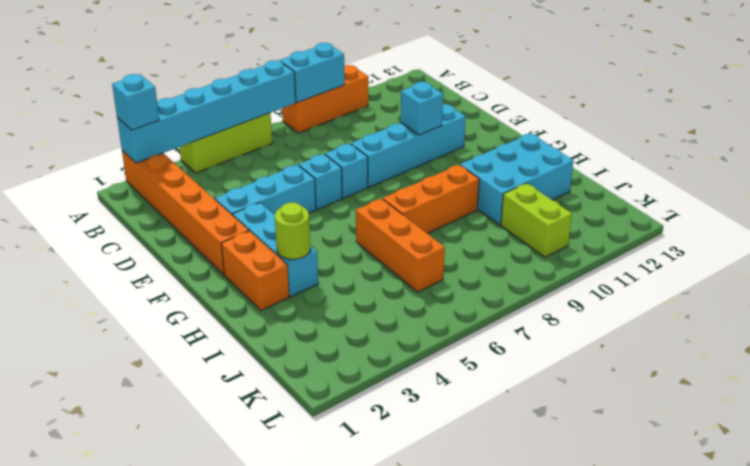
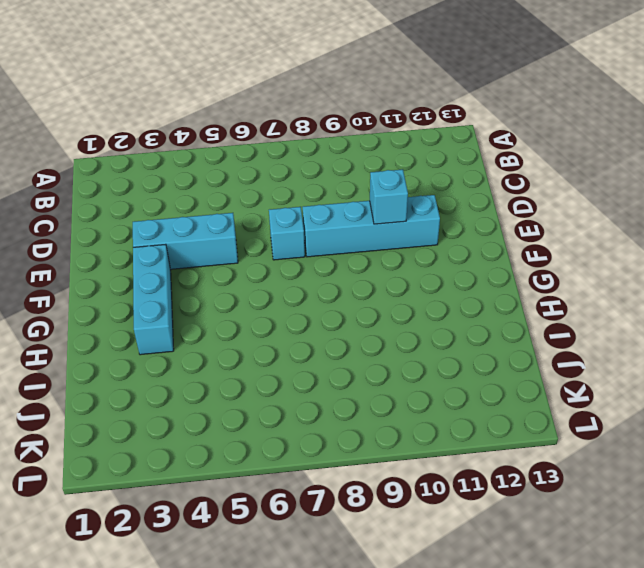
none -> orange brick A2:F2 level 1
none -> lime brick A4:A6 level 1
none -> orange brick A8:A10 level 1

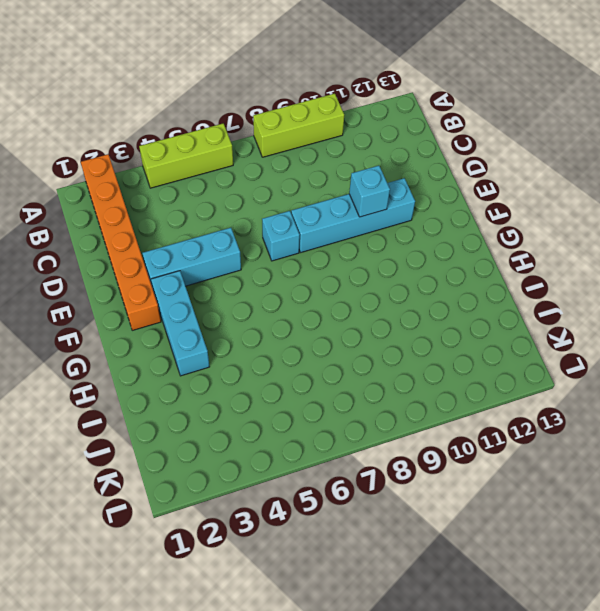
lime brick A8:A10 level 1 -> orange brick A8:A10 level 1
none -> cyan brick E6 level 1
none -> orange brick G2:H2 level 1
none -> orange brick H6:J6 level 1

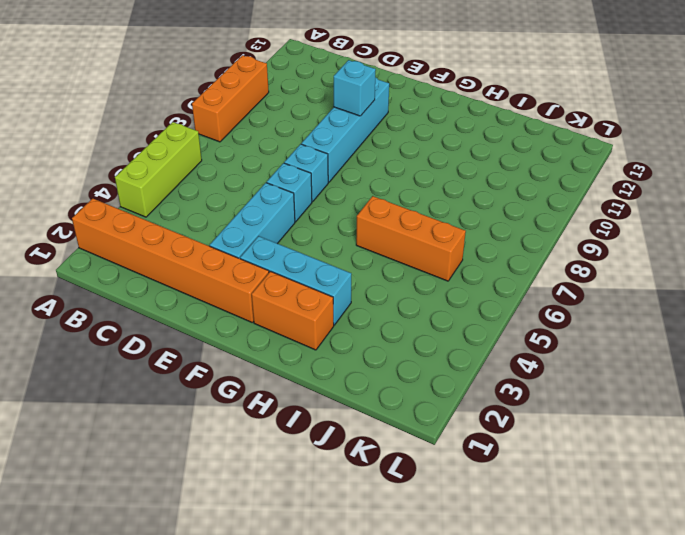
none -> orange brick H7:H9 level 1
none -> cyan brick H10:I12 level 1
none -> lime brick J10:K10 level 1

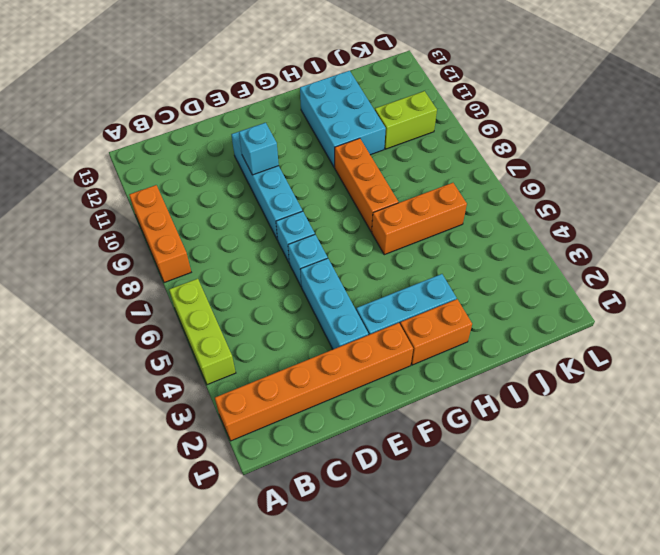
none -> cyan brick A2:A7 level 2
none -> cyan brick A8:A9 level 2
none -> lime round brick H3 level 2

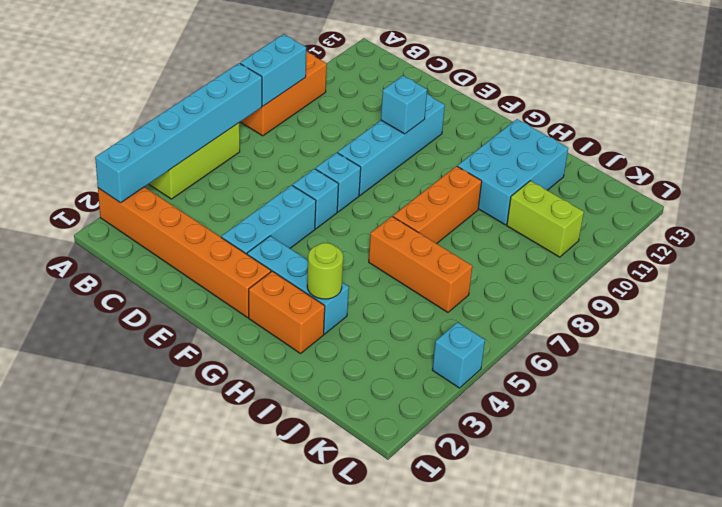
cyan brick L4 level 1 -> cyan brick A2 level 3

